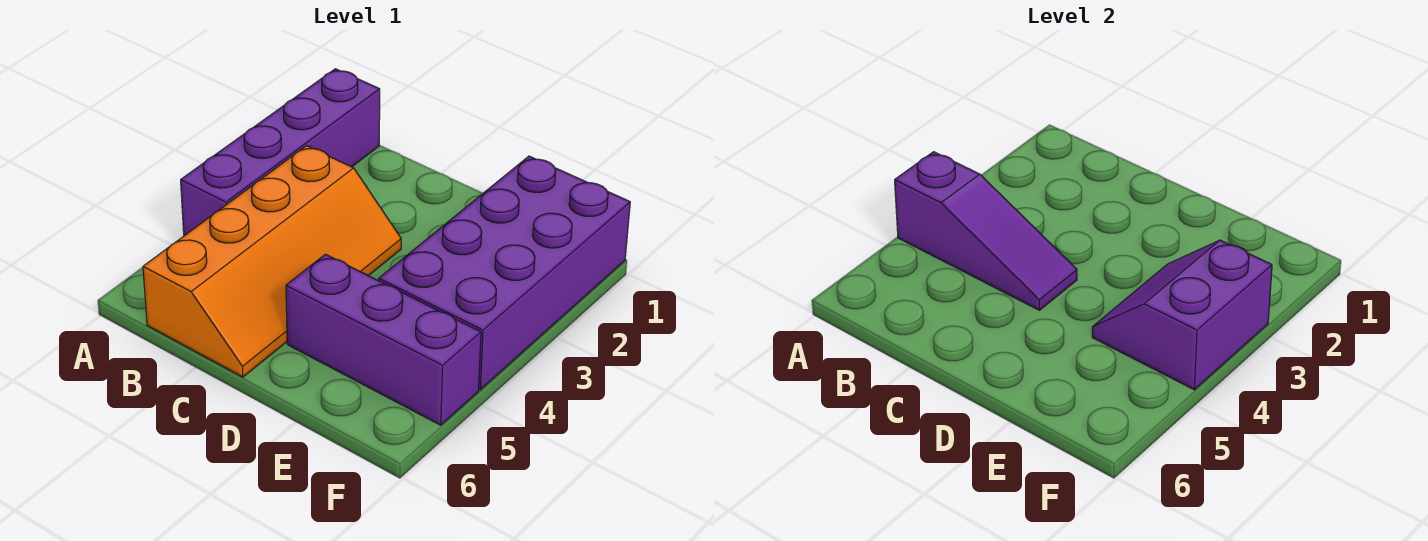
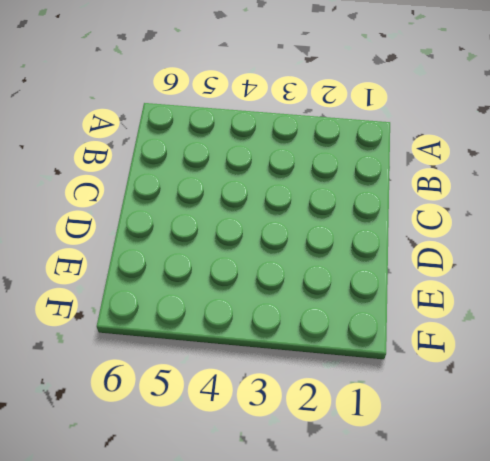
none -> purple brick A1:A4 level 1
none -> orange slope B3:C6 level 1 top B

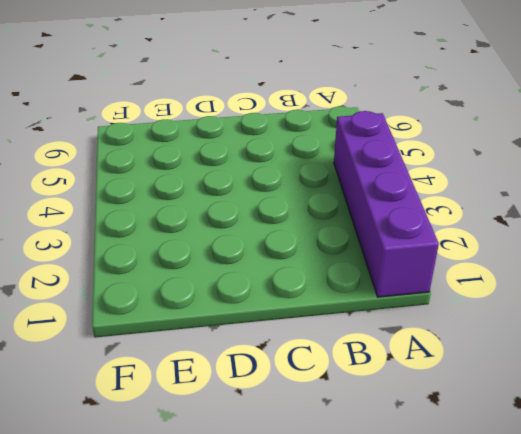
none -> orange slope B3:C6 level 1 top B
none -> purple brick D5:F5 level 1

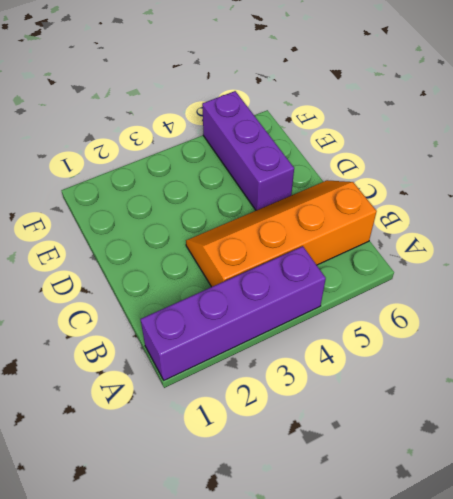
none -> purple brick E1:F4 level 1
none -> purple slope A4:C4 level 2 top A

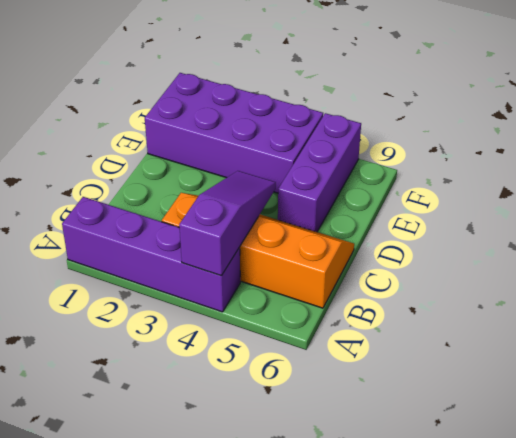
none -> purple slope E3:F4 level 2 top F

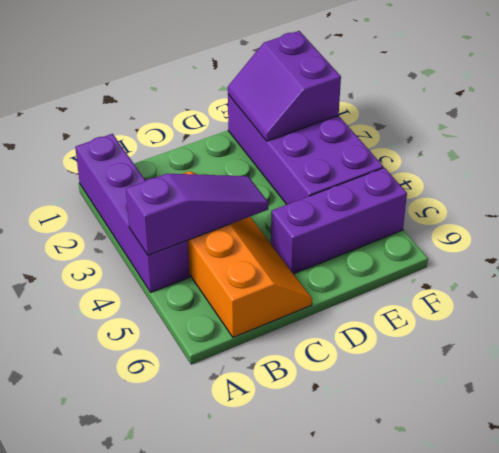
purple slope E1:F2 level 2 top F -> purple slope E3:F4 level 2 top F

